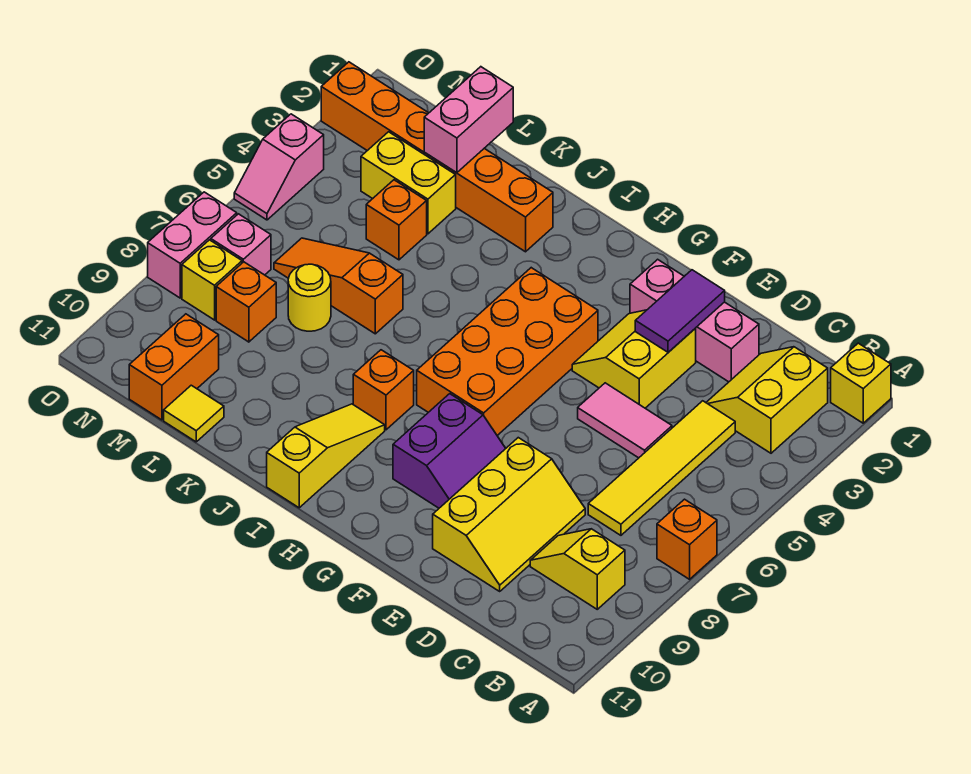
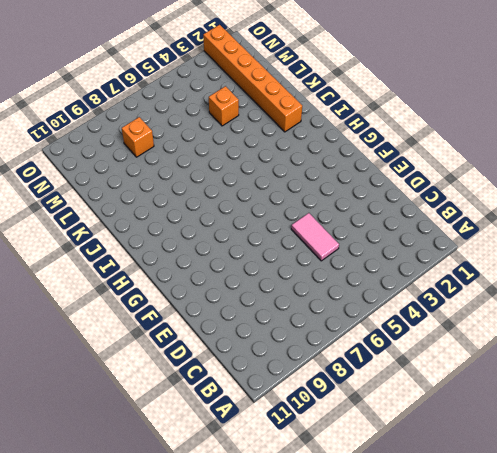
none -> yellow brick A1 level 1
none -> orange brick A7 level 1
none -> yellow slope B2:C3 level 1 top B

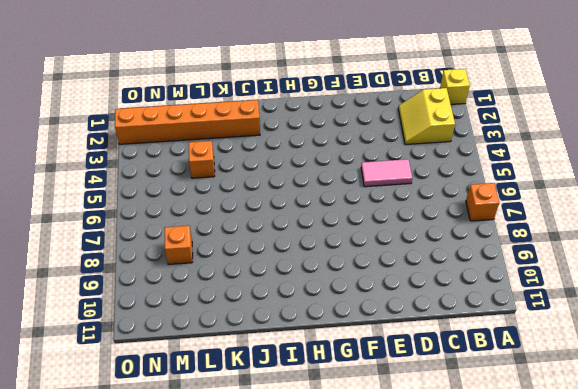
none -> yellow slope B9:C9 level 1 top B
none -> yellow tile C4:C7 level 1
none -> pink brick D2:F2 level 1

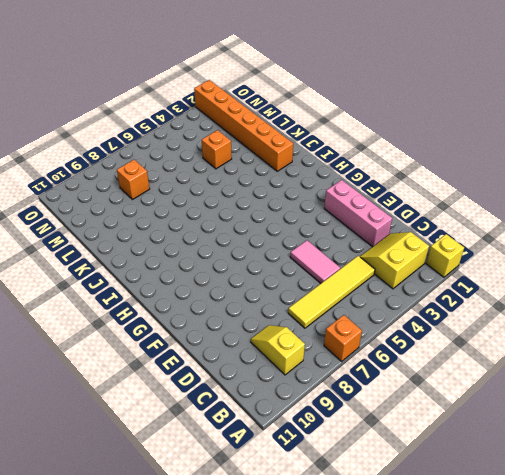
none -> yellow slope D8:E10 level 1 top E
none -> yellow slope E3:F4 level 1 top E
none -> purple slope F8:G9 level 1 top G

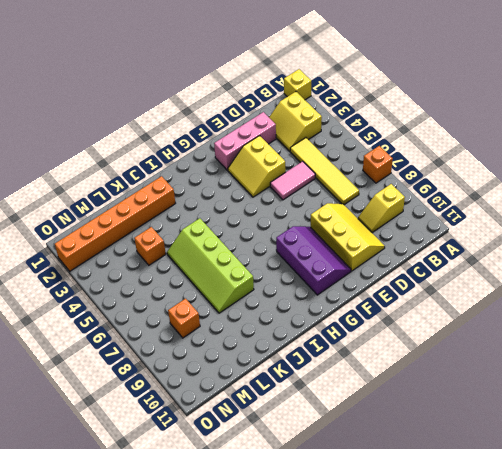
purple slope F8:G10 level 1 top G -> purple slope F8:G9 level 1 top G
lime slope J5:K8 level 1 top J -> orange slope K6:M6 level 1 top K
none -> orange brick G4:H7 level 1
none -> orange brick I8 level 1
none -> yellow slope I9:I11 level 1 top 11

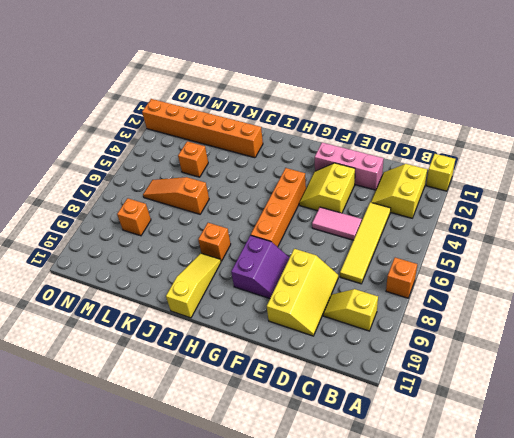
orange brick G4:G7 level 1 -> orange brick G4:H7 level 1
none -> yellow brick L3:M3 level 1
none -> yellow round brick L7 level 1
none -> yellow tile L11 level 1

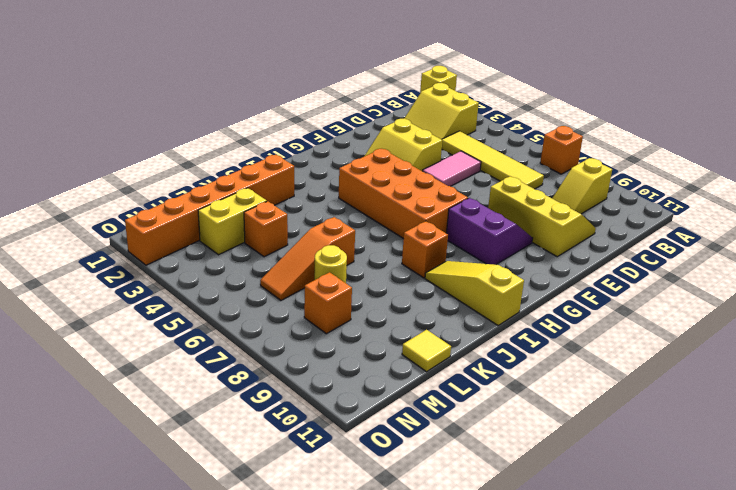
none -> pink brick D2:F2 level 1
none -> orange brick M10:M11 level 1
none -> pink brick N7 level 1

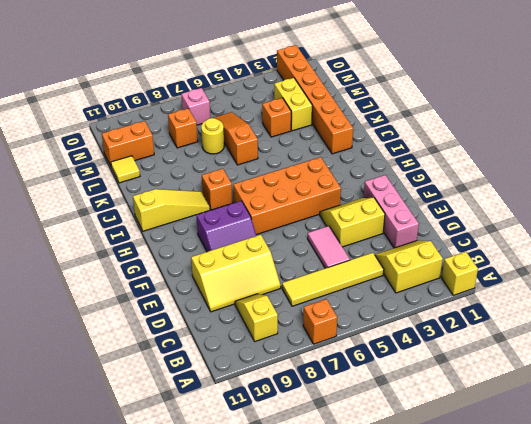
none -> yellow brick N8 level 1
none -> pink slope O4:O5 level 1 top 4
none -> pink brick O7:O8 level 1

